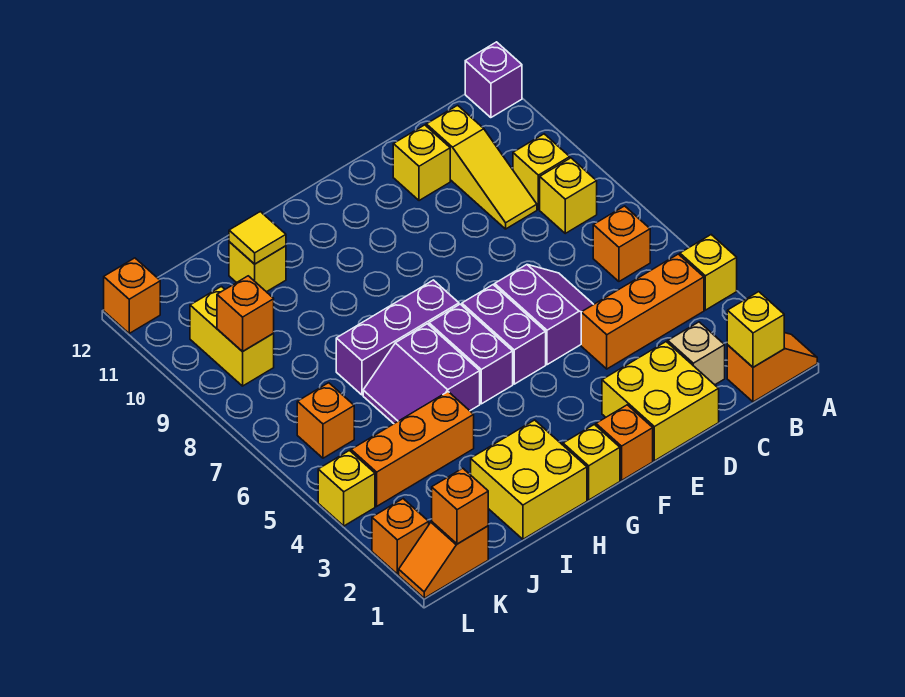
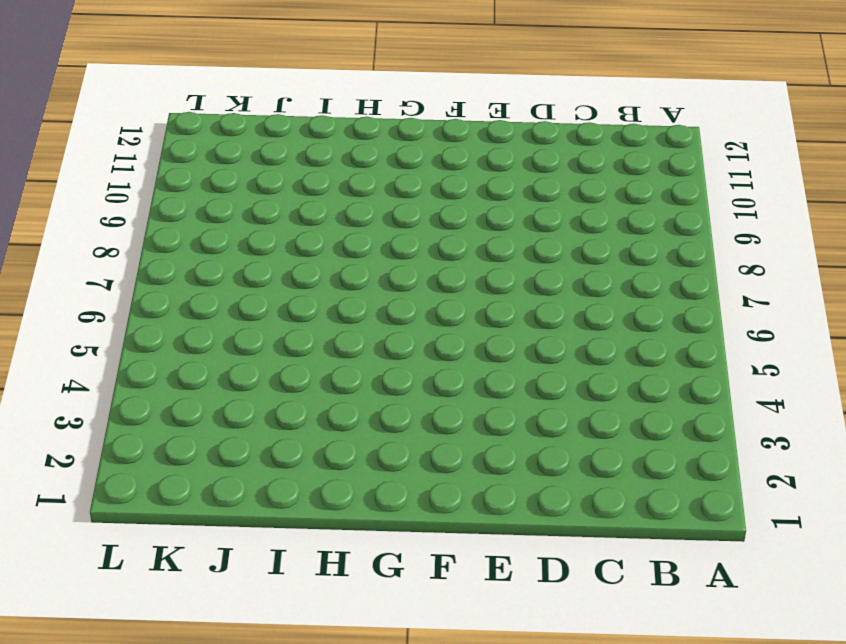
none -> orange slope A1:B1 level 1 top B
none -> yellow brick A4 level 1
none -> purple brick A12 level 1
none -> orange brick B4:D4 level 1

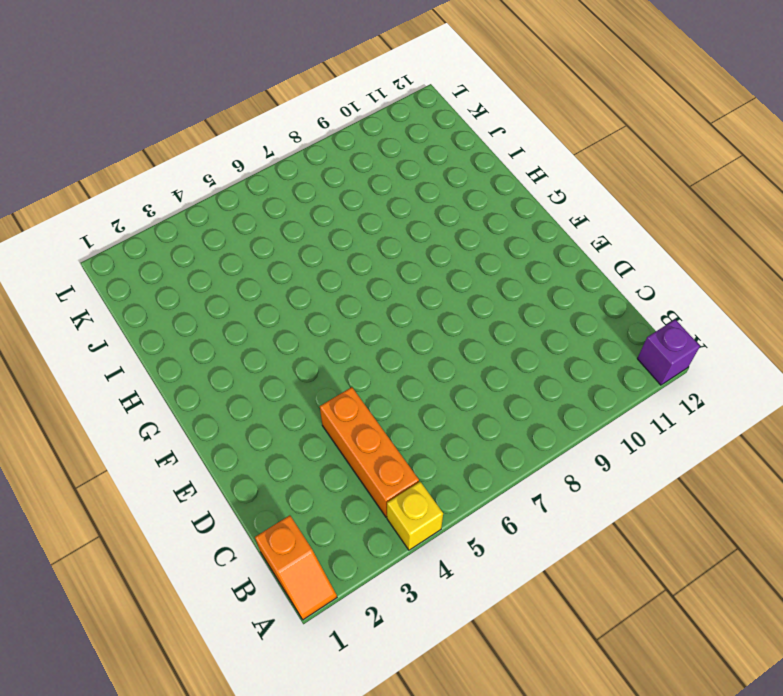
none -> orange brick B6 level 1
none -> yellow brick B8 level 1
none -> yellow brick B9 level 1
none -> tan brick C2 level 1

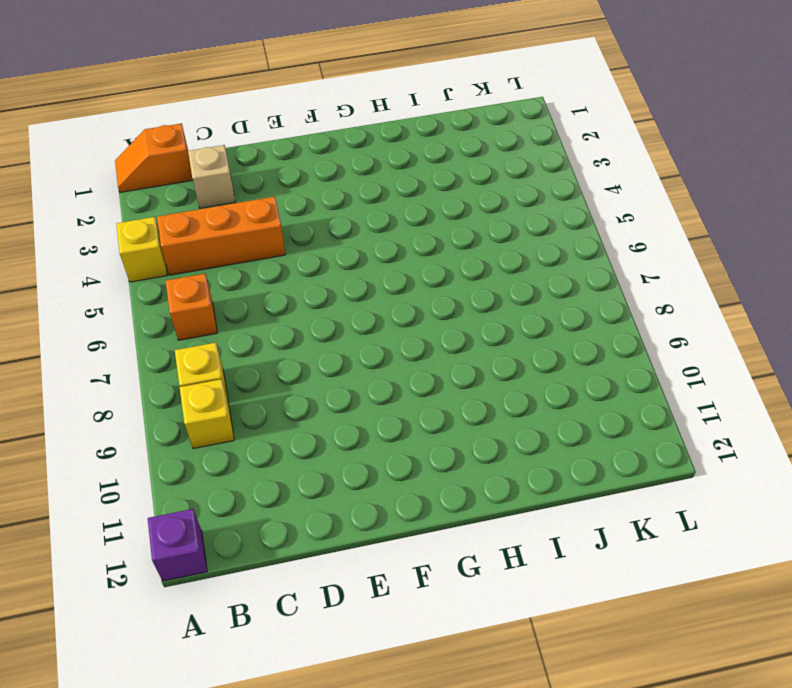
none -> yellow slope C9:C11 level 1 top 11
none -> yellow brick D1:E2 level 1
none -> purple slope D5:E6 level 1 top E
none -> yellow brick D11 level 1

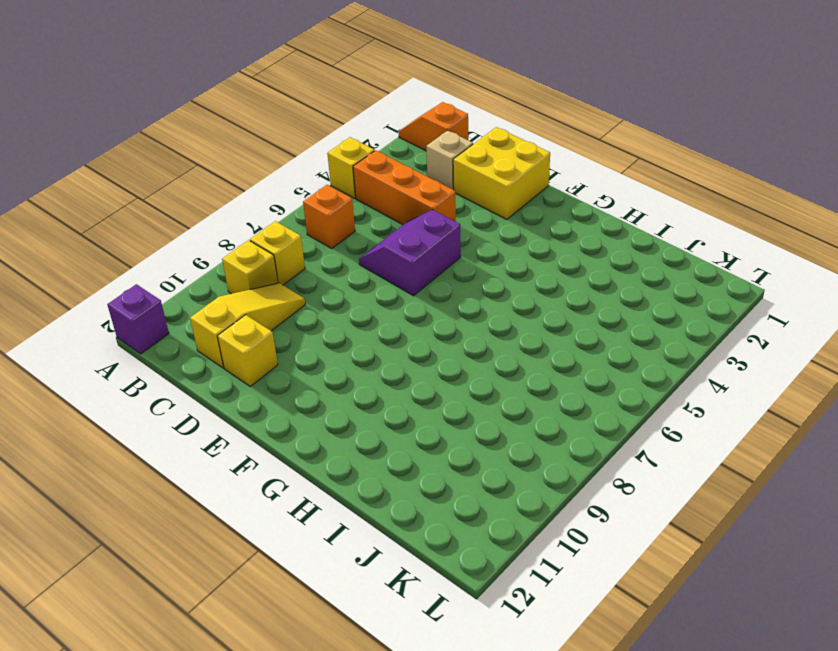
none -> orange brick F1 level 1
none -> purple brick F5:F6 level 1
none -> yellow brick G1 level 1
none -> purple brick G5:G6 level 1

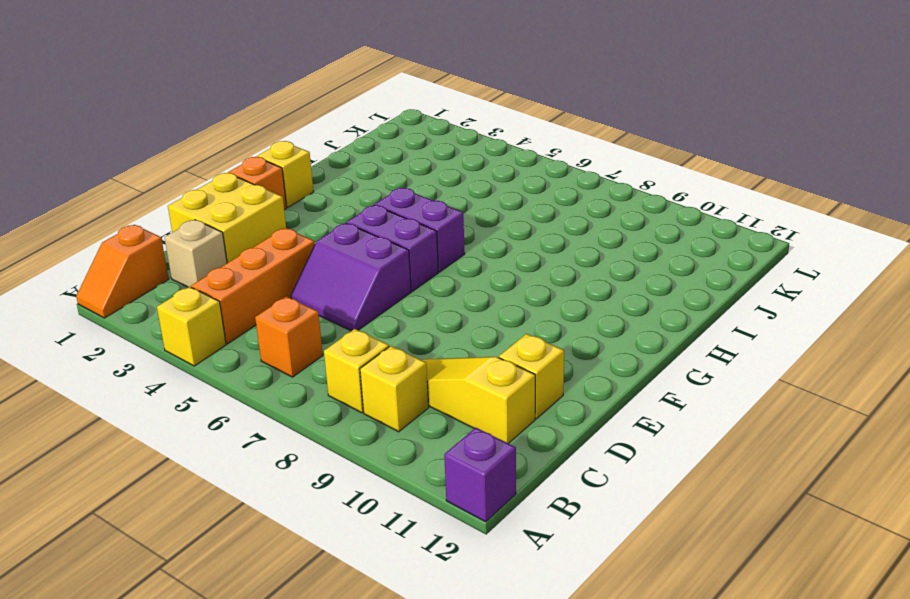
none -> purple brick G7:I7 level 1
none -> yellow brick H1:I2 level 1
none -> purple slope H5:I6 level 1 top H
none -> orange brick I4:K4 level 1

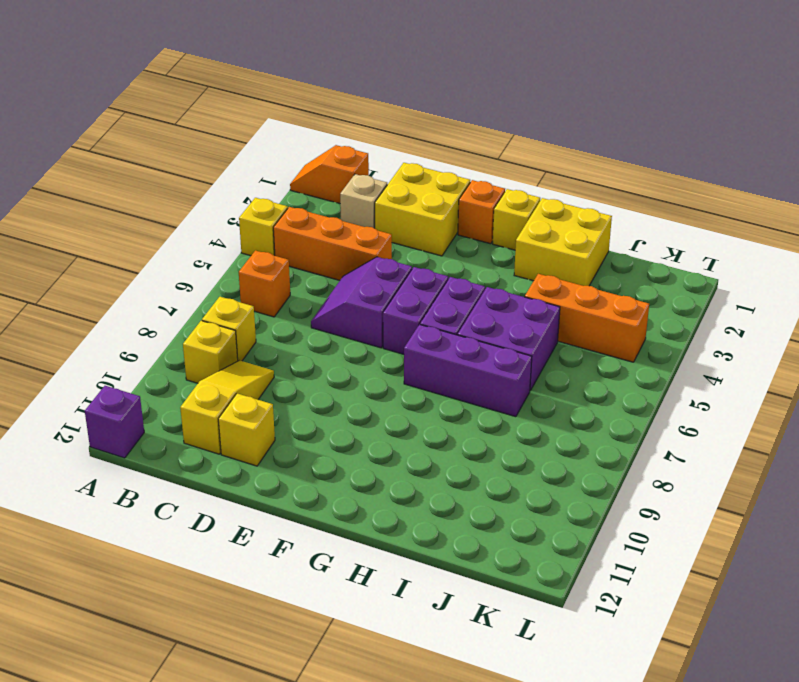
purple brick H5:I6 level 1 -> purple slope H5:I6 level 1 top H
none -> yellow brick I11 level 1
none -> orange slope K1:L1 level 1 top K
none -> orange brick K6 level 1
none -> yellow brick K9:K10 level 1

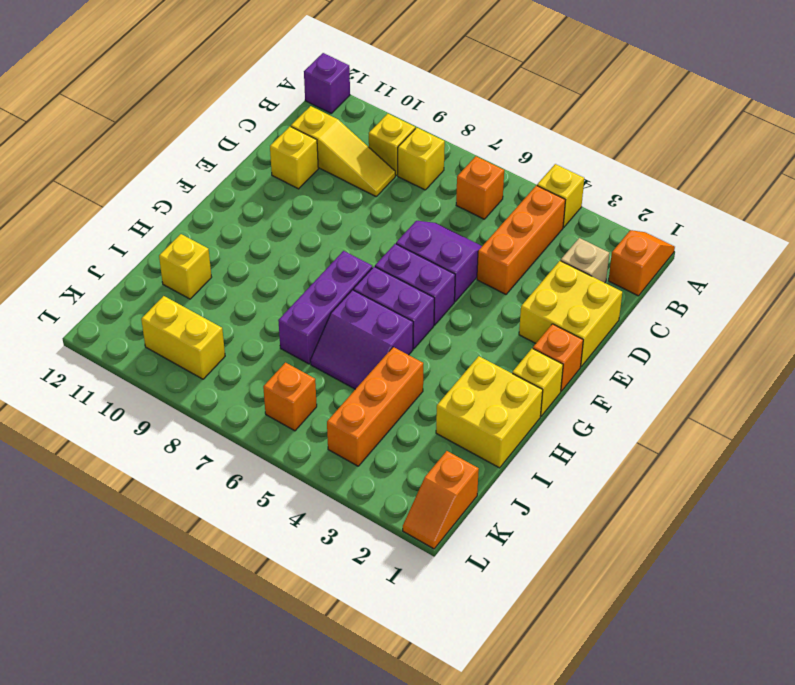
none -> orange brick L2 level 1
none -> yellow brick L4 level 1
none -> orange brick L12 level 1
none -> yellow brick B1 level 2

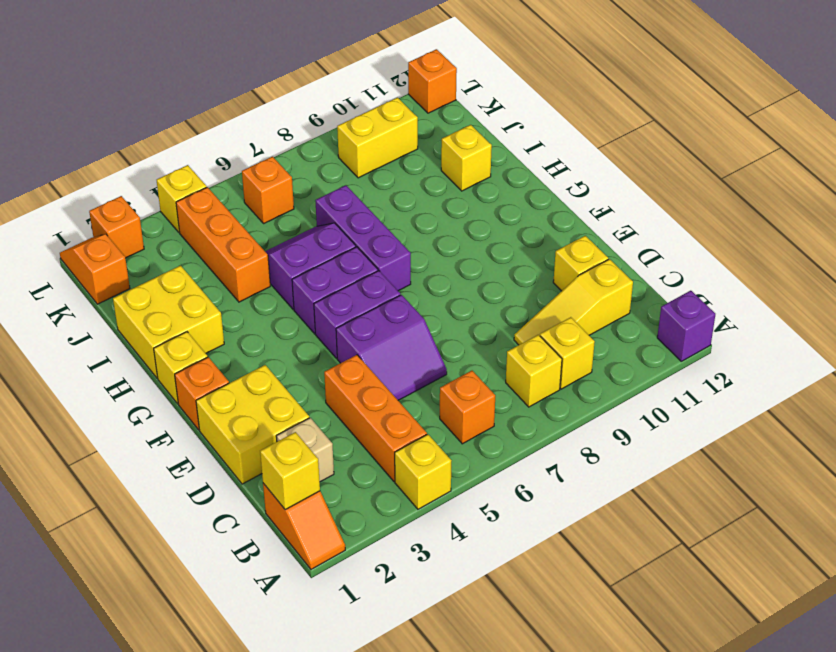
none -> yellow tile I11 level 2
none -> orange brick K1 level 2
none -> orange brick K9 level 2

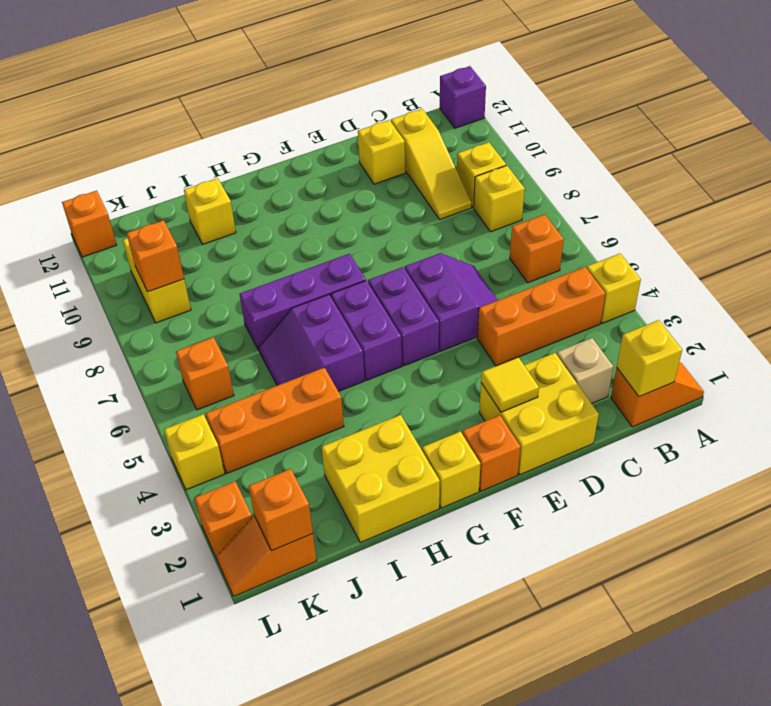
yellow tile E2 level 2 -> yellow tile I11 level 2

